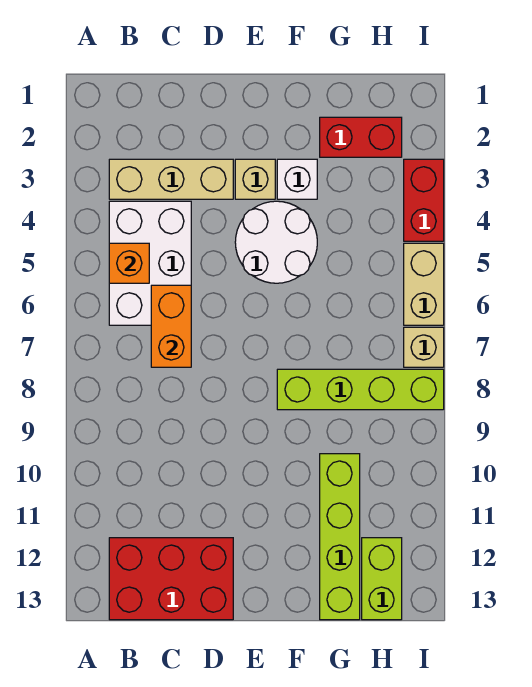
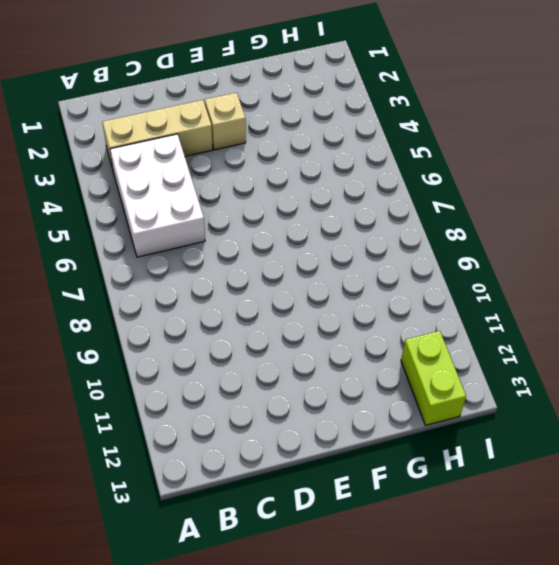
none -> red brick B12:D13 level 1
none -> white round brick E4:F5 level 1
none -> white brick F3 level 1

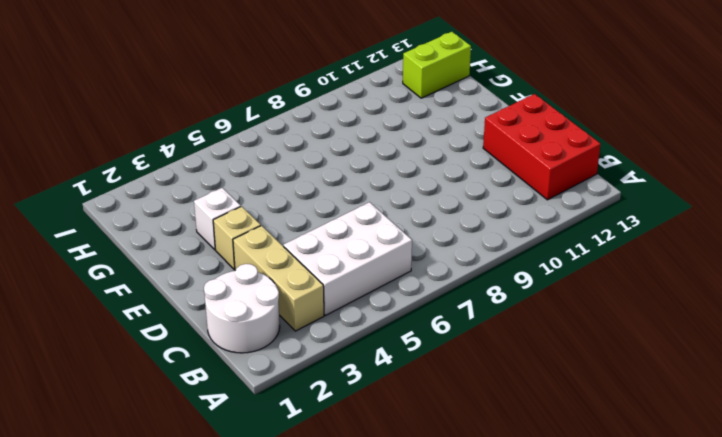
white round brick B1:C2 level 1 -> white round brick E4:F5 level 1
none -> lime brick F8:I8 level 1
none -> red brick G2:H2 level 1
none -> lime brick G10:G13 level 1

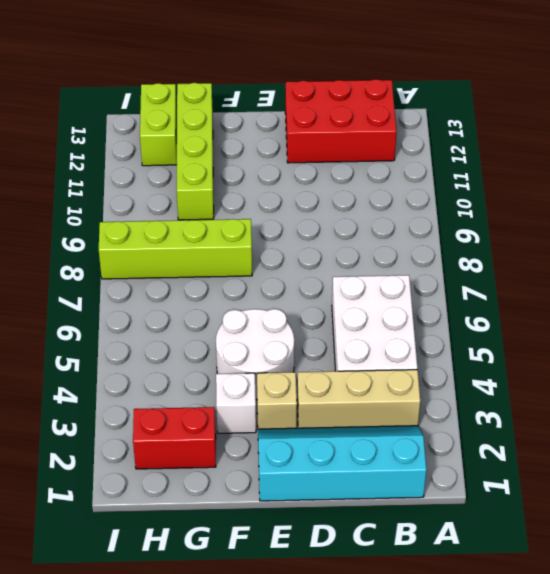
cyan slope B1:E2 level 1 top 1 -> none
none -> red brick I3:I4 level 1
none -> tan brick I5:I6 level 1
none -> tan brick I7 level 1

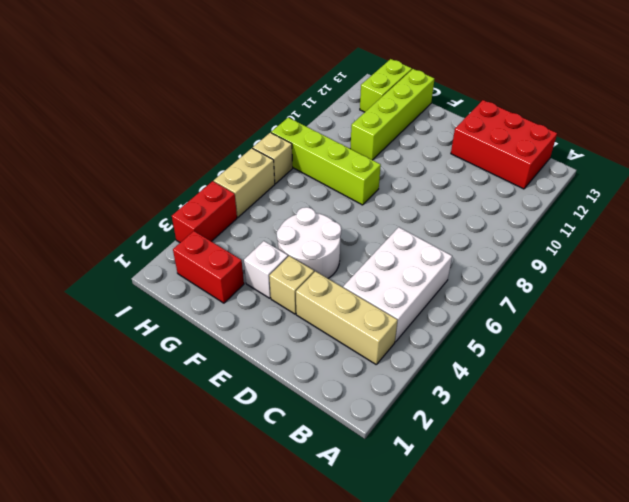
none -> orange brick B5 level 2
none -> orange brick C6:C7 level 2

